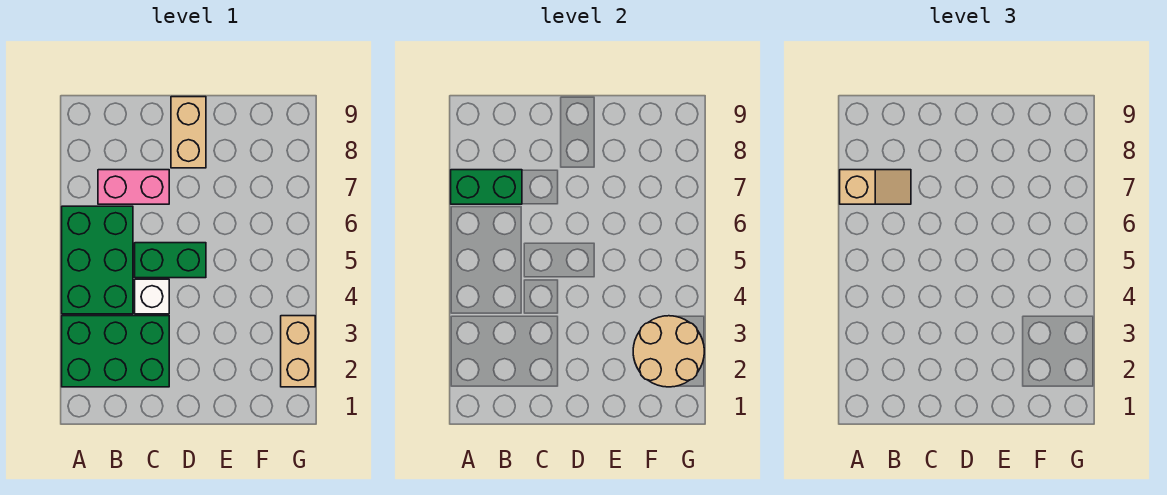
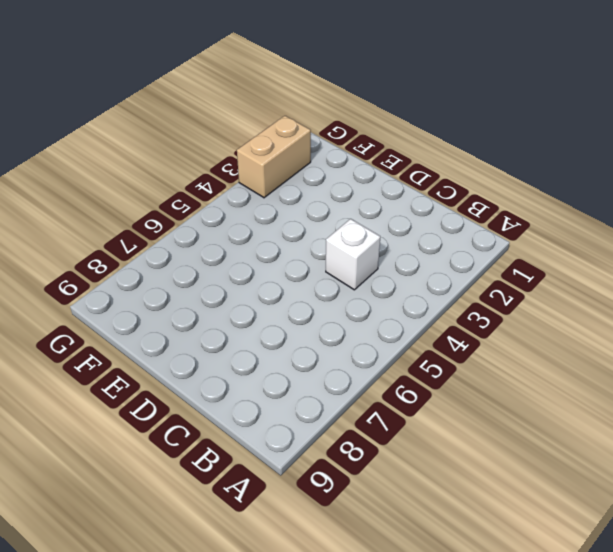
none -> green brick A2:C3 level 1
none -> green brick A4:B6 level 1

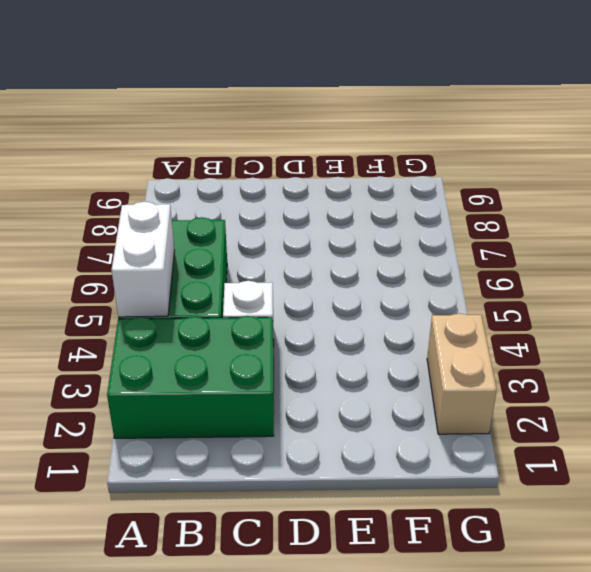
white brick A4:A5 level 2 -> none
none -> pink brick B7:C7 level 1
none -> green brick C5:D5 level 1

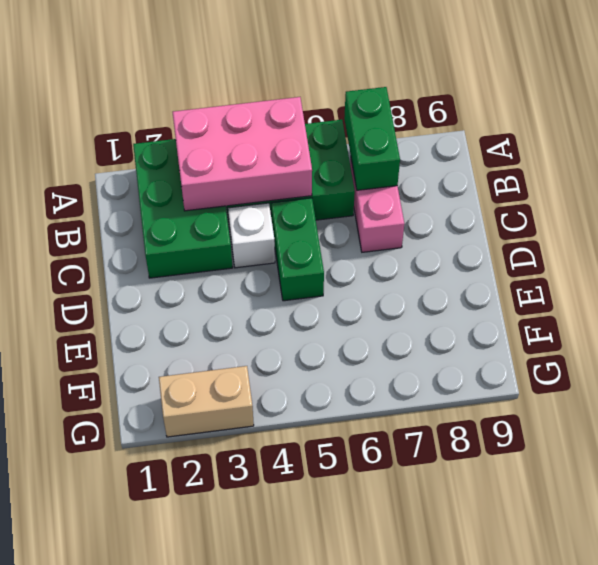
pink brick A3:B5 level 2 -> none
none -> tan brick D8:D9 level 1
none -> tan round brick F2:G3 level 2

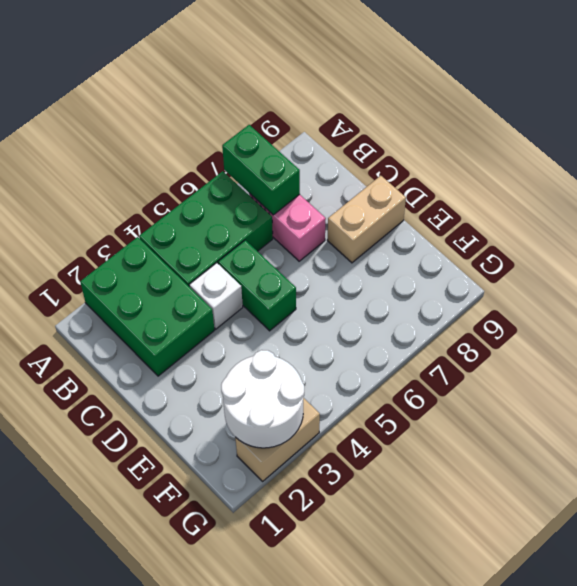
white round brick F2:G3 level 2 -> tan round brick F2:G3 level 2
none -> tan slope A7:B7 level 3 top A

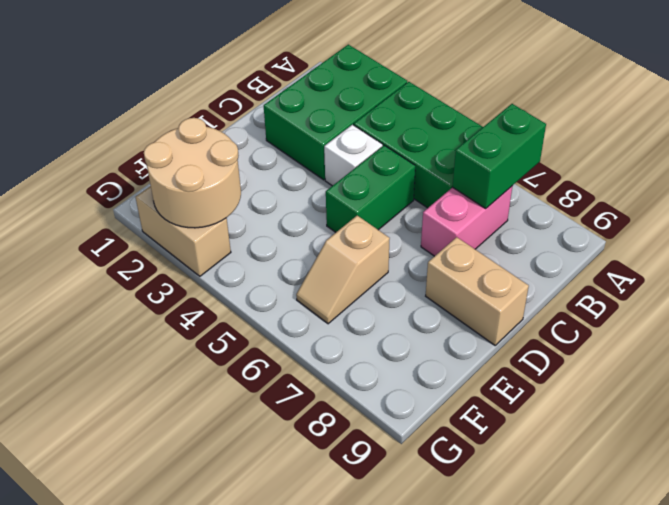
tan slope E6:F6 level 1 top E -> tan slope A7:B7 level 3 top A

